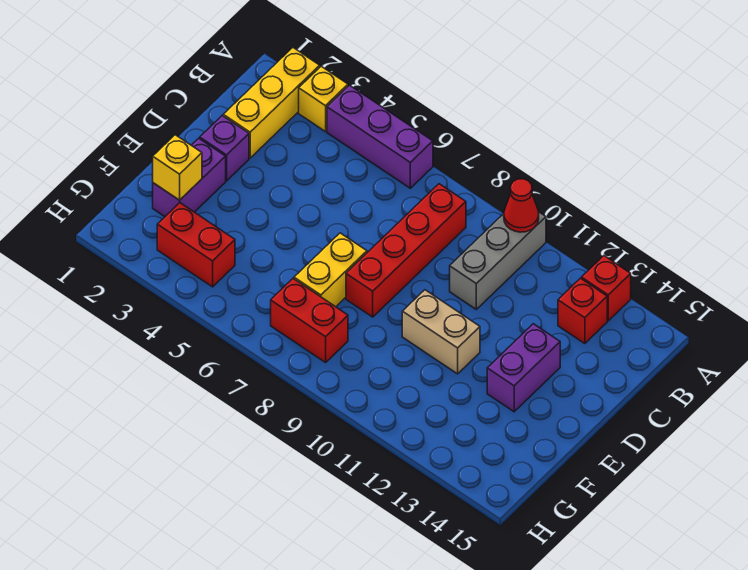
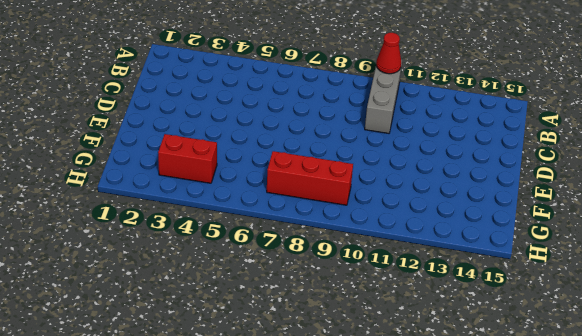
red brick G7:G9 level 1 -> red brick G7:G8 level 1
none -> yellow brick A2:C2 level 1
none -> yellow brick A3 level 1
none -> purple brick A4:A6 level 1

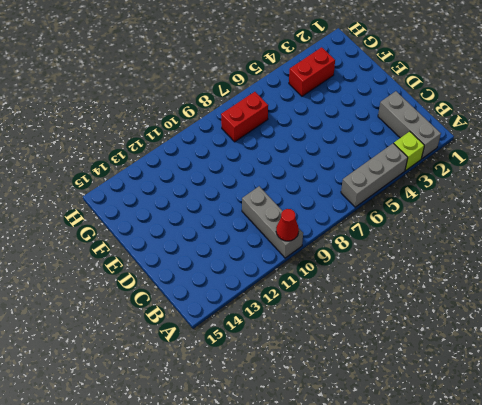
grey brick A2:C2 level 1 -> yellow brick A2:C2 level 1
lime brick A3 level 1 -> yellow brick A3 level 1
grey brick A4:A6 level 1 -> purple brick A4:A6 level 1
none -> red brick A13 level 1
none -> red brick B8:E8 level 1
none -> red brick B13 level 1

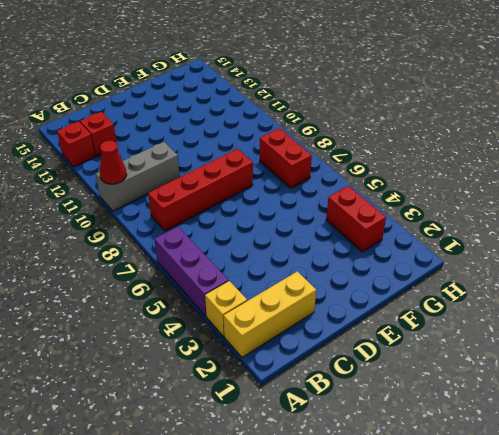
none -> purple brick D2 level 1
none -> purple brick D13:E13 level 1
none -> purple brick E2:F2 level 1

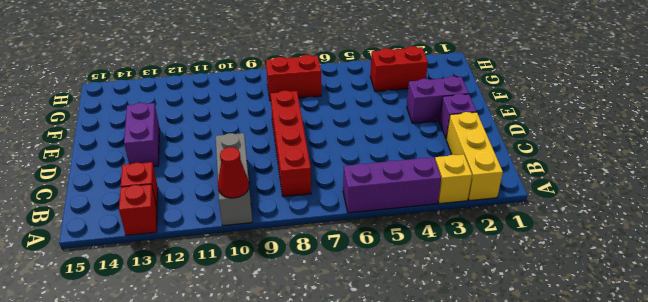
purple brick E2:E3 level 1 -> purple brick E2:F2 level 1
none -> yellow brick E7:F7 level 1
none -> tan brick E10:E11 level 1
none -> yellow brick F2 level 2

